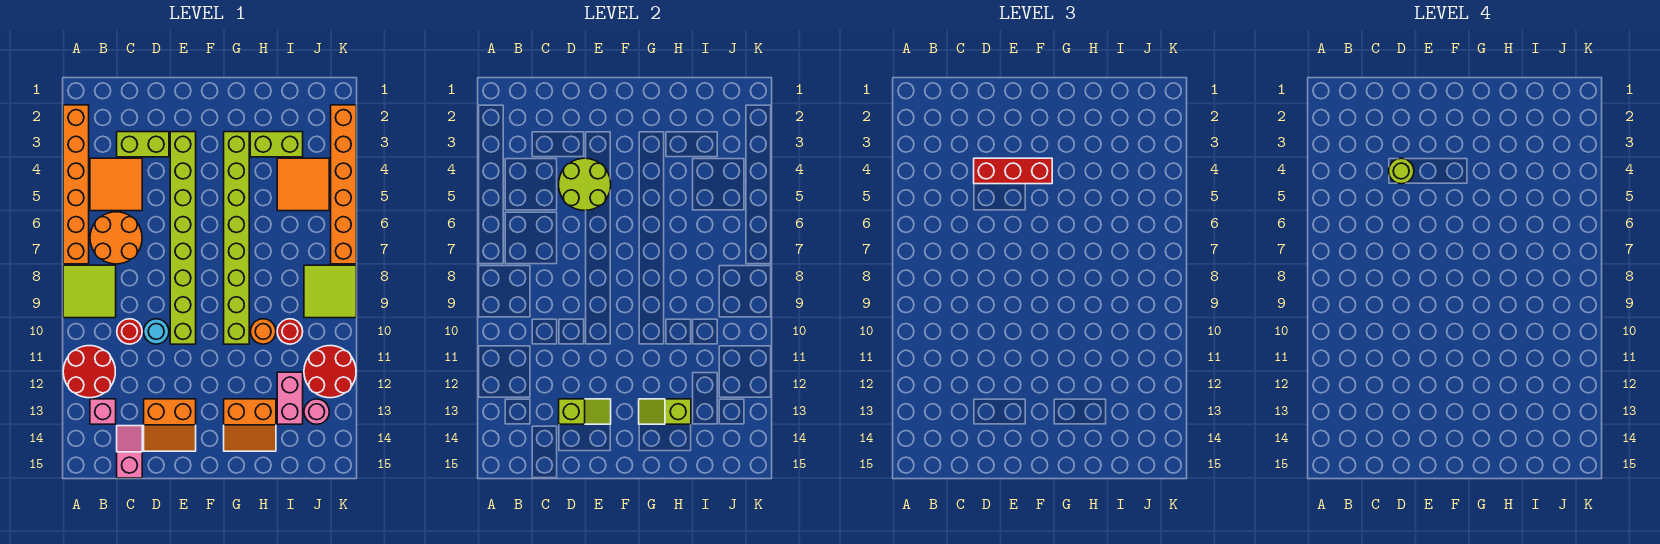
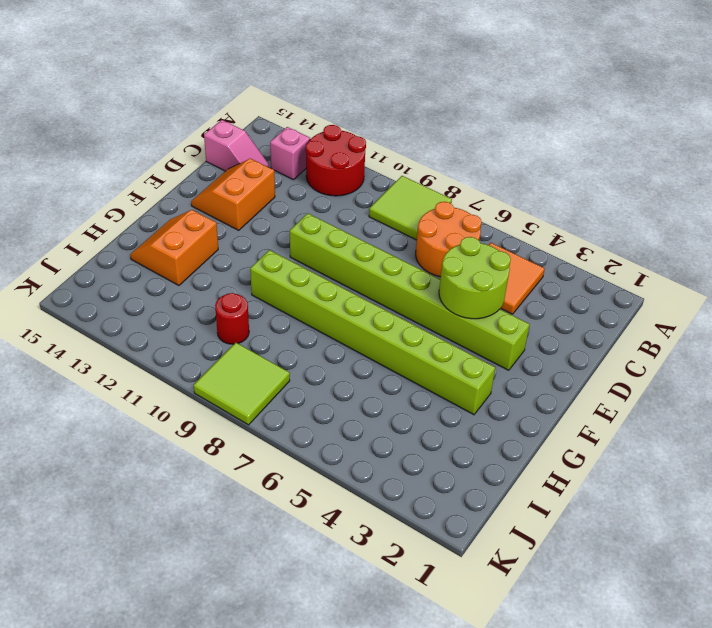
none -> orange brick A2:A7 level 1
none -> lime brick C3:D3 level 1
none -> red round brick C10 level 1

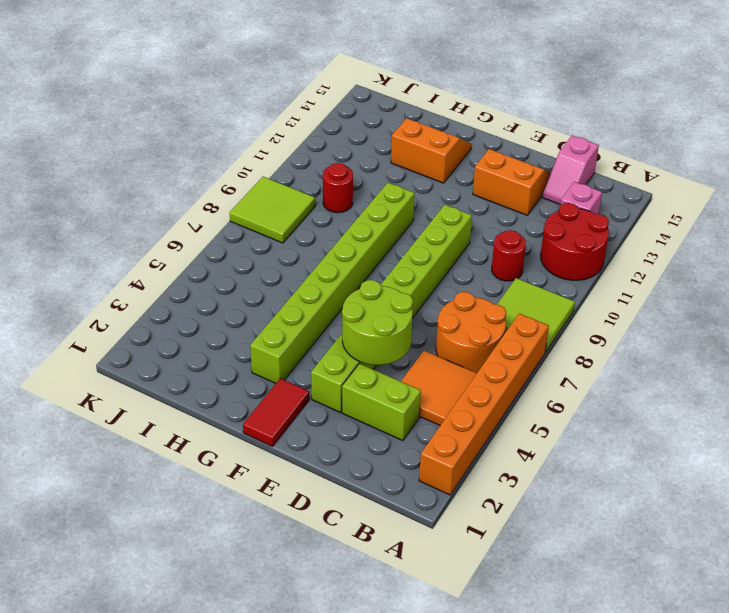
red tile F1:F2 level 1 -> none
none -> cyan round brick D10 level 1
none -> lime brick H3:I3 level 1
none -> orange round brick H10 level 1

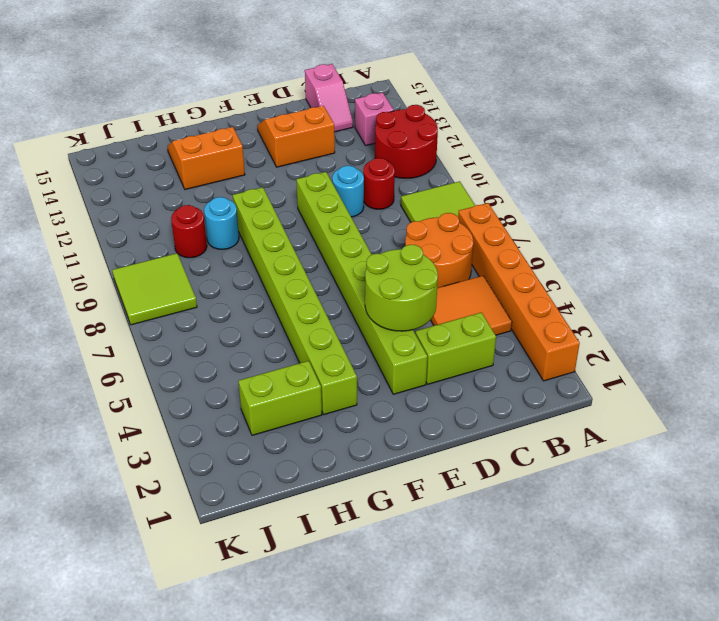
cyan round brick H10 level 1 -> orange round brick H10 level 1
none -> orange tile I4:J5 level 1
none -> pink brick I12:I13 level 1
none -> red round brick J11:K12 level 1

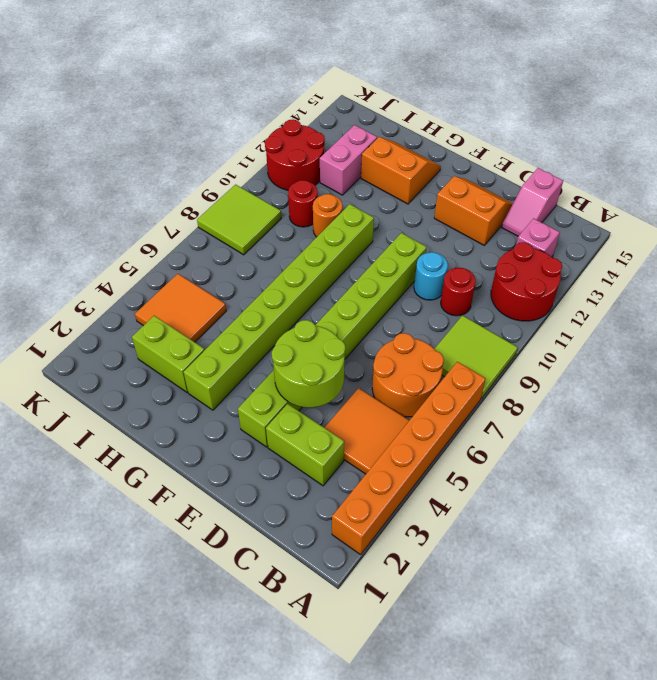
none -> pink round brick J13 level 1
none -> orange brick K2:K7 level 1
none -> lime slope D13:E13 level 2 top D

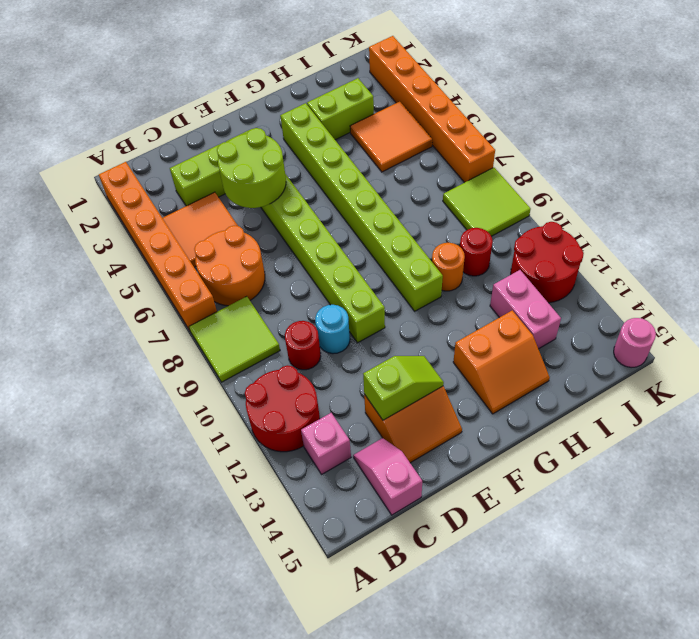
pink round brick K15 level 1 -> pink round brick J13 level 1
none -> lime slope G13:H13 level 2 top H
none -> red brick D4:F4 level 3
none -> lime round brick D4 level 4

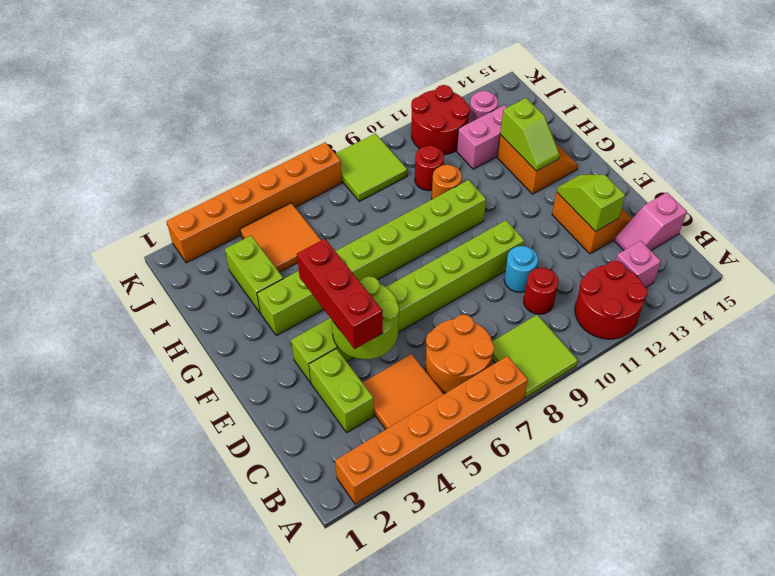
none -> lime round brick D4 level 4

